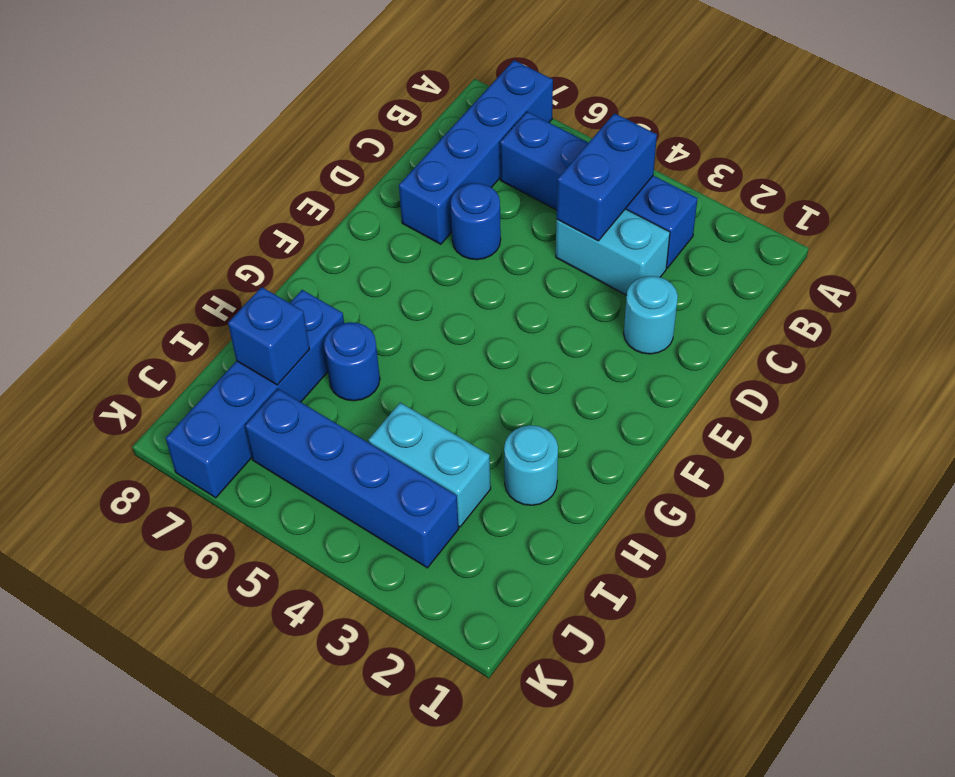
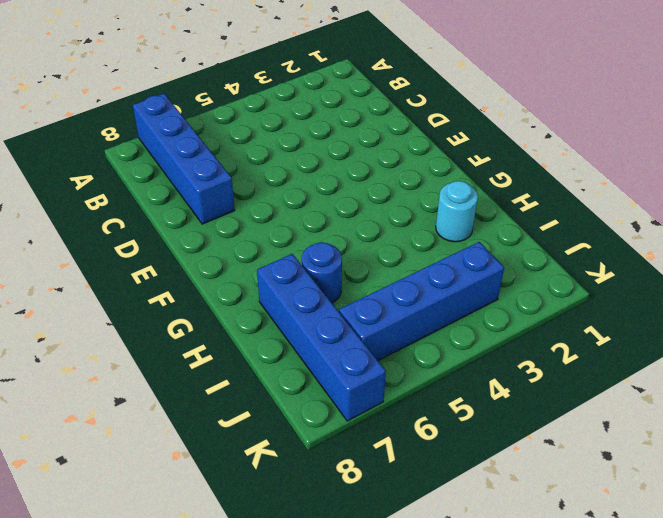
none -> blue brick B3:B6 level 1
none -> cyan brick C3:C4 level 1
none -> cyan round brick D2 level 1

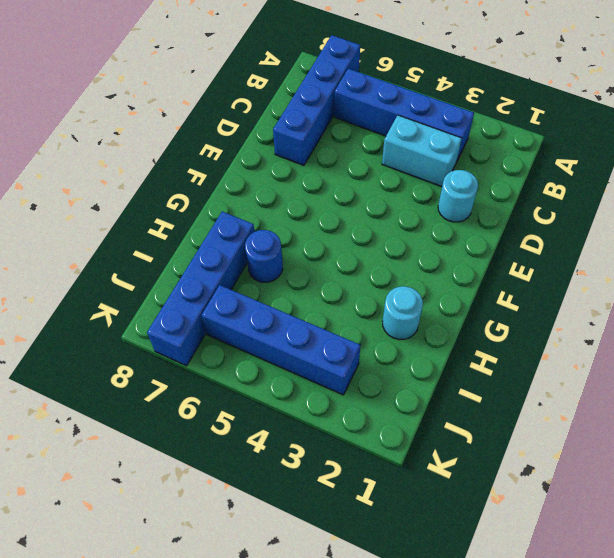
none -> blue round brick D6 level 1
none -> cyan brick I3:I4 level 1
none -> blue brick B4:C4 level 2

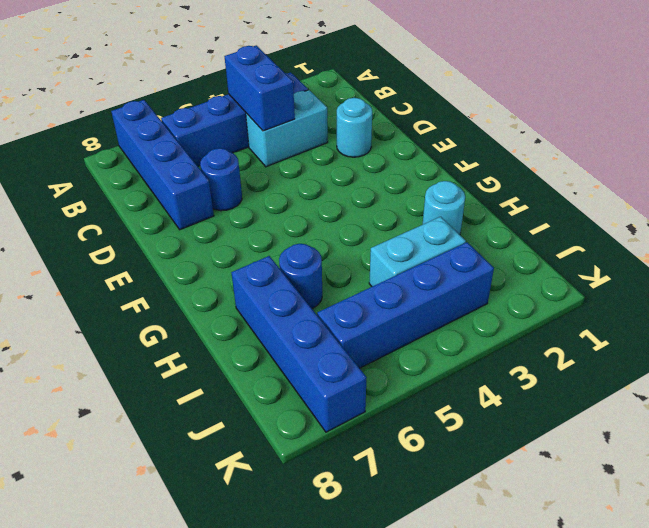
none -> blue brick I7 level 2

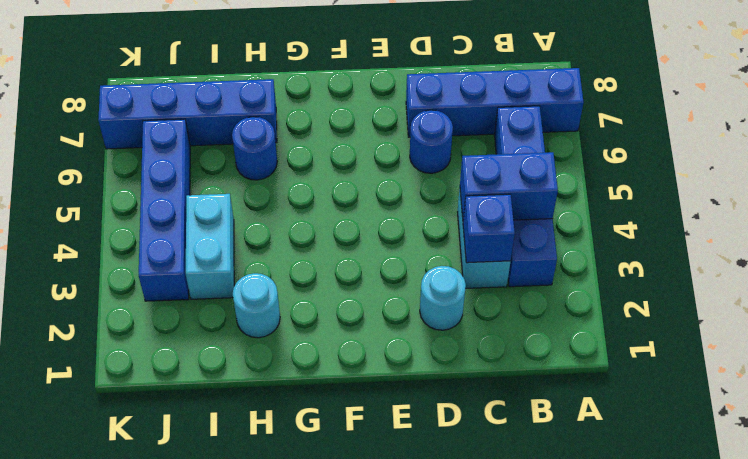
blue brick C3 level 2 -> blue brick I7 level 2

